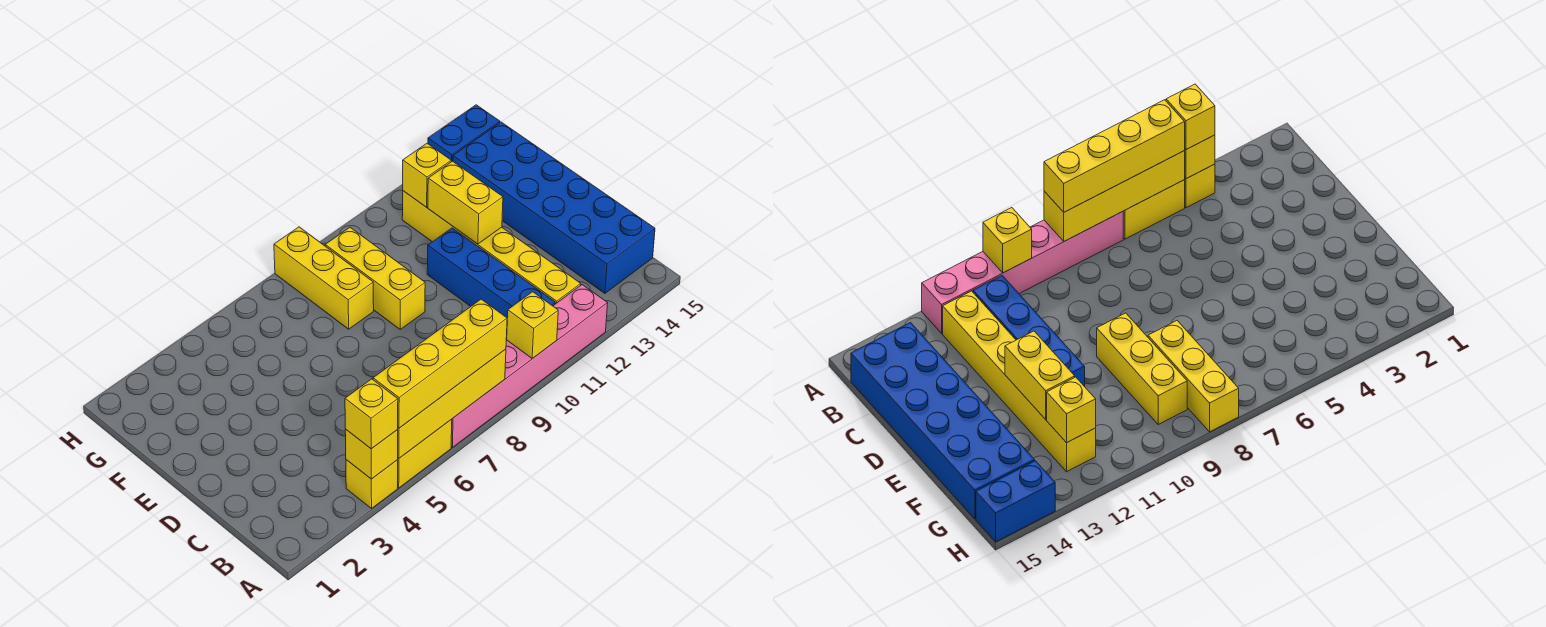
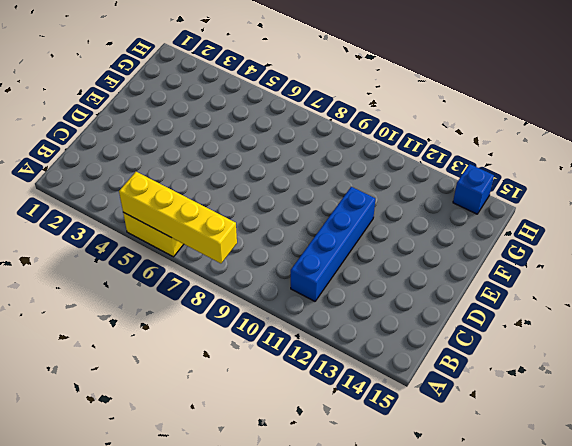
blue brick H14 level 1 -> blue brick H14:H15 level 1
none -> yellow brick A4 level 1
none -> pink brick A7:A12 level 1
none -> yellow brick B12:G12 level 1

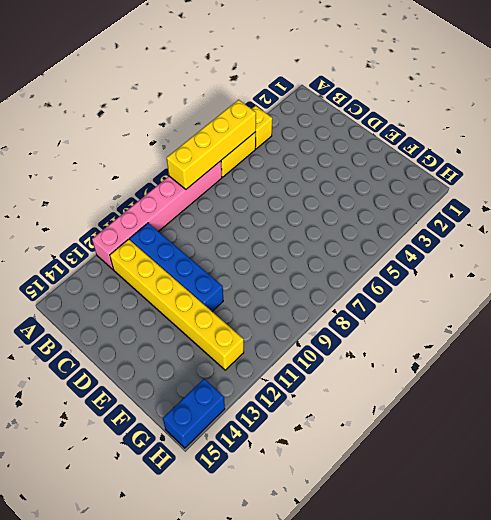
none -> blue brick B14:G15 level 1
none -> yellow brick E9:G9 level 1
none -> yellow brick F8:H8 level 1

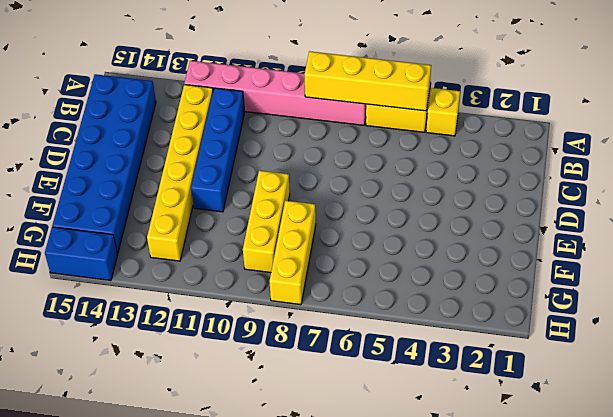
none -> yellow brick A4 level 2
none -> yellow brick A10 level 2
none -> yellow brick E12:F12 level 2

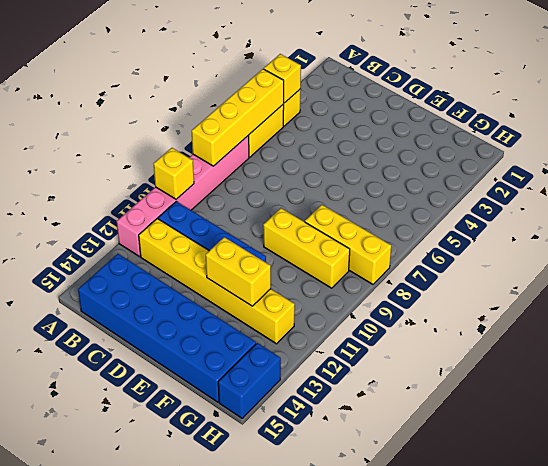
none -> yellow brick G12 level 2
none -> yellow brick A4 level 3
none -> yellow brick A5:A8 level 3

